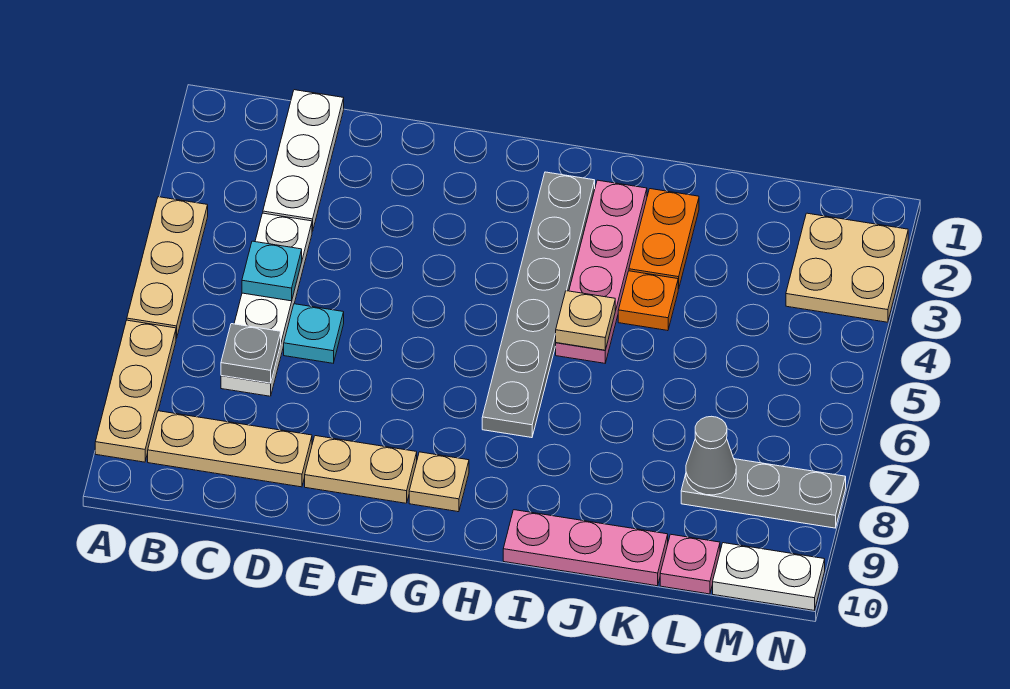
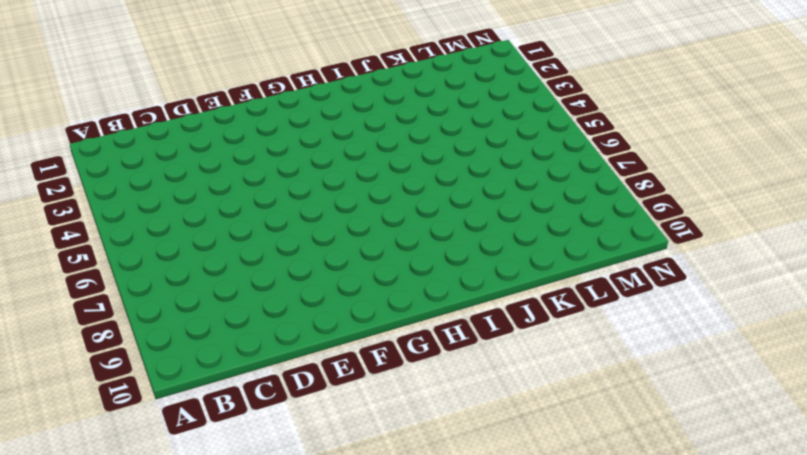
none -> tan plate A4:A6 level 1
none -> tan plate A7:A9 level 1
none -> tan plate B9:D9 level 1

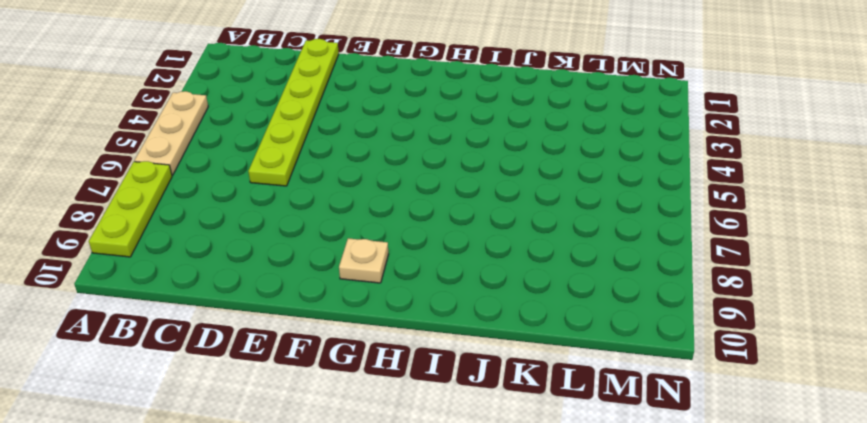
lime plate A7:A9 level 1 -> tan plate A7:A9 level 1
lime plate D1:D6 level 1 -> cyan plate D6 level 1
none -> tan plate B9:D9 level 1
none -> white plate C1:C3 level 1
none -> white plate C4:C7 level 1

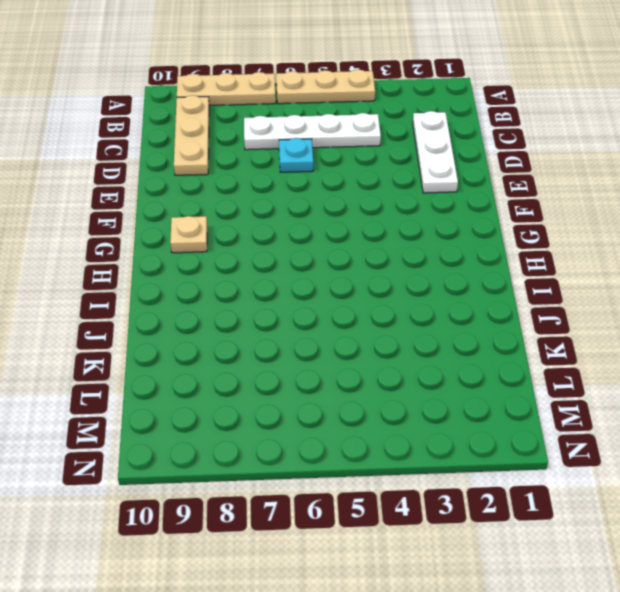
white plate C2:E2 level 1 -> white plate C1:C3 level 1
none -> tan plate E9:F9 level 1
none -> grey plate H2:H7 level 1
none -> pink plate I2:I5 level 1

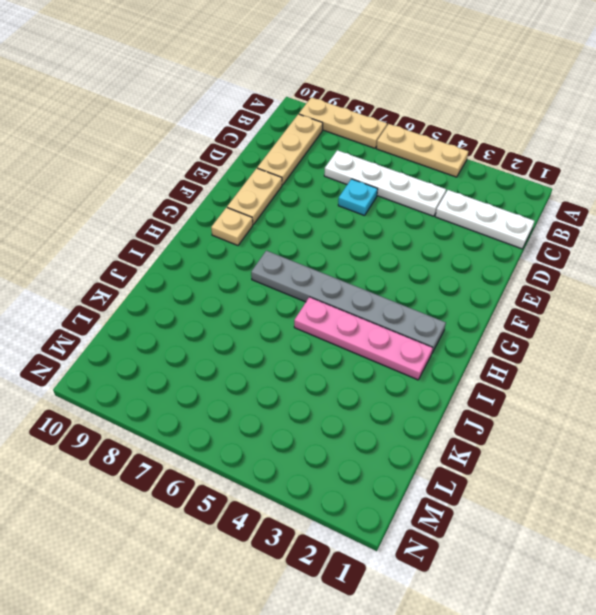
none -> pink plate I10:K10 level 1
none -> orange plate J2:J3 level 1
none -> orange plate J4 level 1

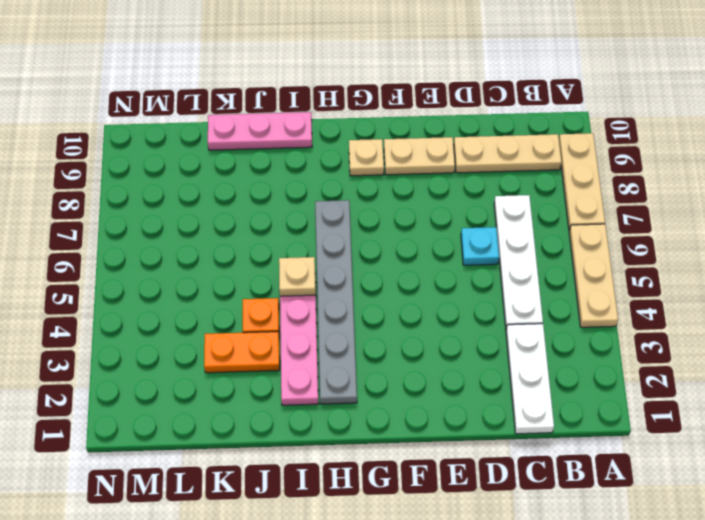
orange plate J3:K3 level 1 -> orange plate J2:J3 level 1
none -> grey plate L8:N8 level 1
none -> pink plate L10 level 1
none -> tan plate M2:N3 level 1

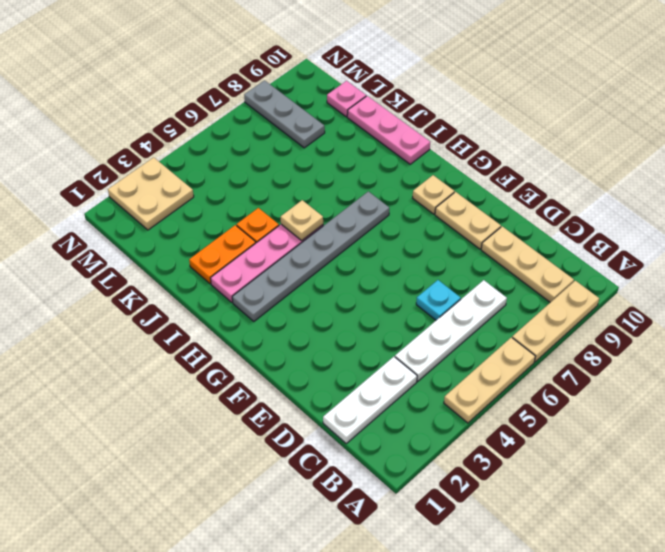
none -> white plate M10:N10 level 1
none -> cyan plate C5 level 2
none -> grey plate C7 level 2

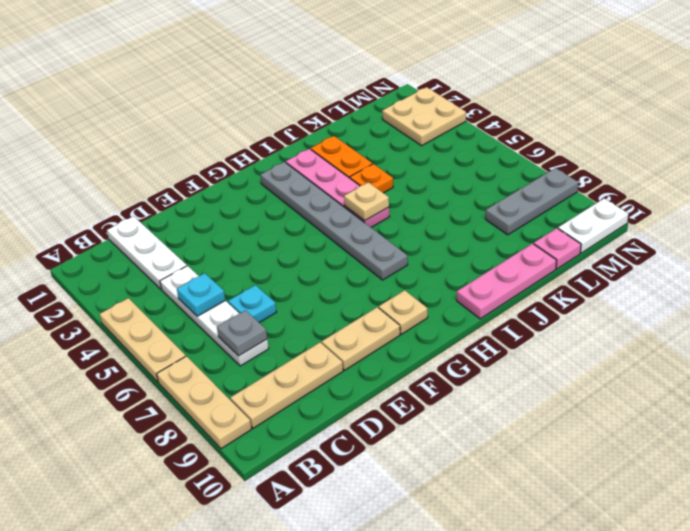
none -> grey cone L8 level 2

